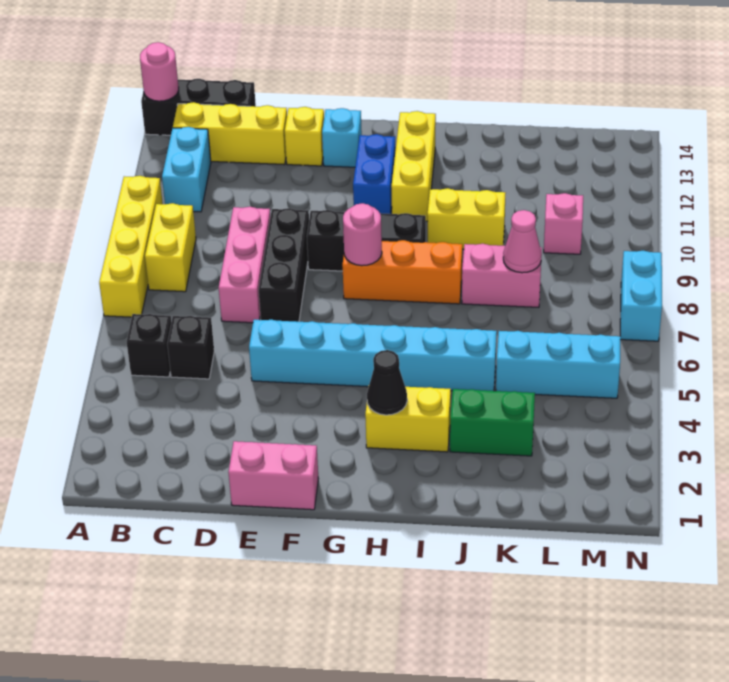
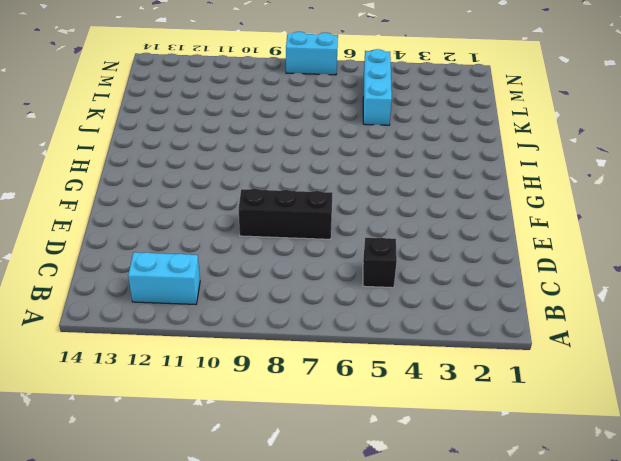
none -> yellow brick A7:A10 level 1
none -> black brick A14:C14 level 1
none -> black brick B5 level 1

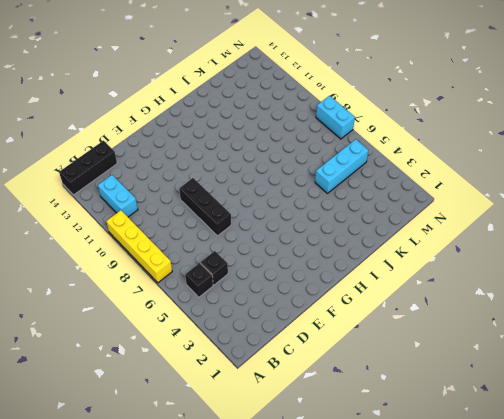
none -> yellow brick B8:B9 level 1
none -> yellow brick B13:D13 level 1
none -> pink brick D7:D9 level 1

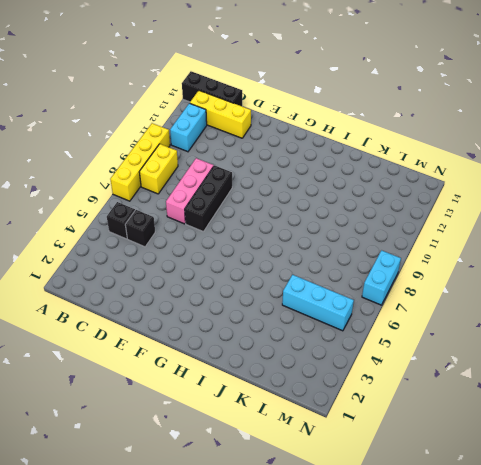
none -> pink brick E1:F1 level 1
none -> cyan brick E5:J5 level 1
none -> yellow brick E13 level 1

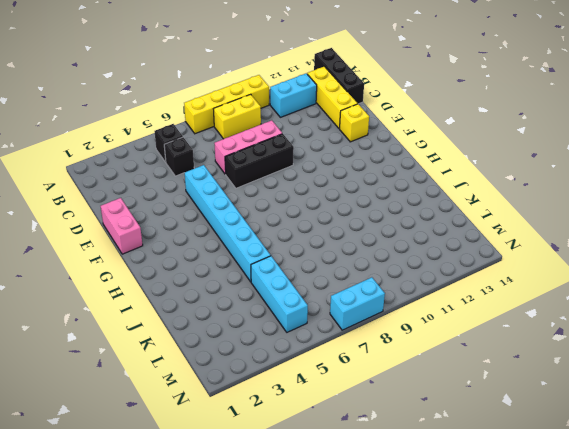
none -> black brick F9:H9 level 1
none -> cyan brick F13 level 1
none -> orange brick G8:I8 level 1

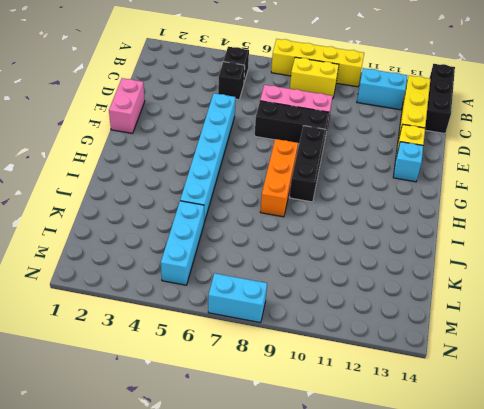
none -> blue brick G11:G12 level 1
none -> yellow brick H3:I3 level 1
none -> yellow brick H11:H13 level 1

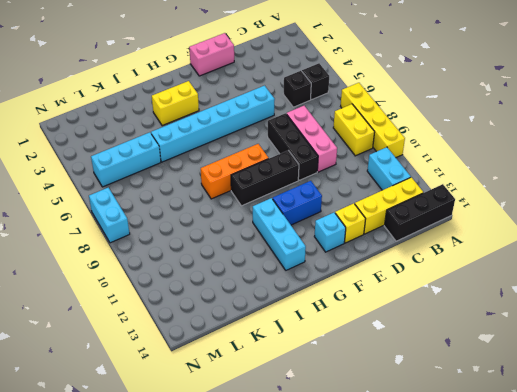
blue brick F11:G11 level 1 -> blue brick G11:G12 level 1
cyan brick H11:H13 level 1 -> yellow brick H11:H13 level 1
none -> yellow brick I10:J10 level 1
none -> green brick J3:K3 level 1
none -> pink brick J8:K8 level 1

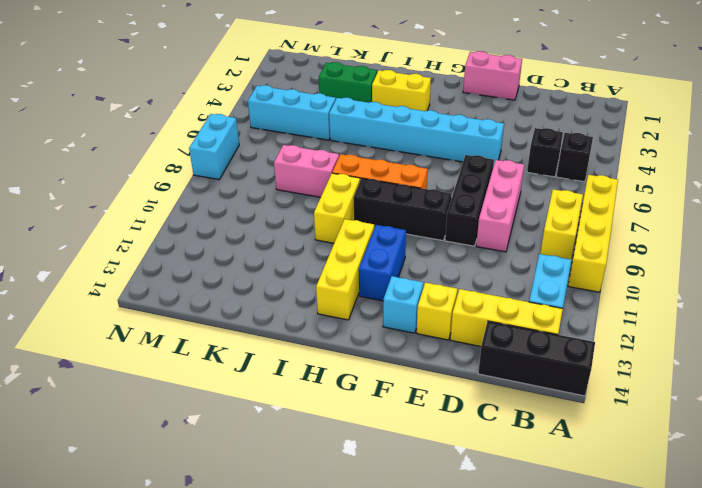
yellow brick I9:I10 level 1 -> yellow brick I10:J10 level 1
none -> pink brick L10 level 1
none -> pink round brick A14 level 2
none -> pink round brick G8 level 2

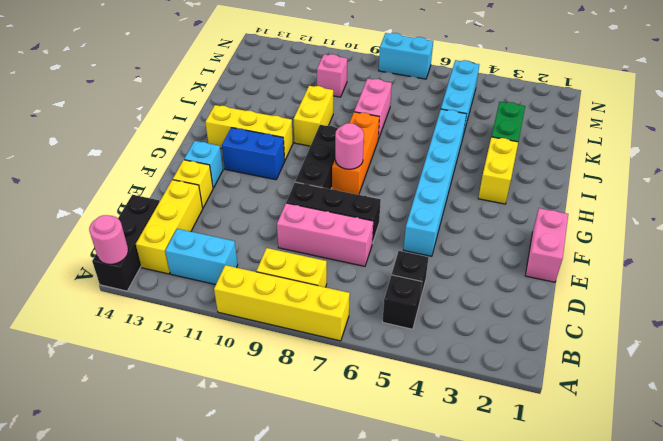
none -> black cone H3 level 2
none -> pink cone K8 level 2

